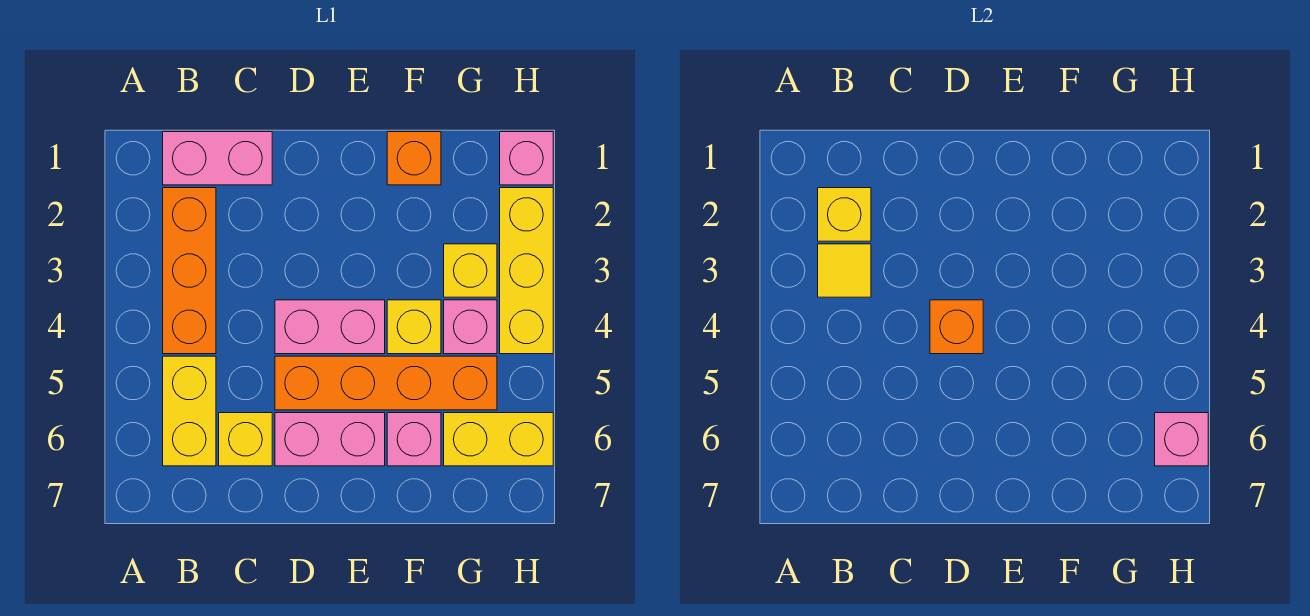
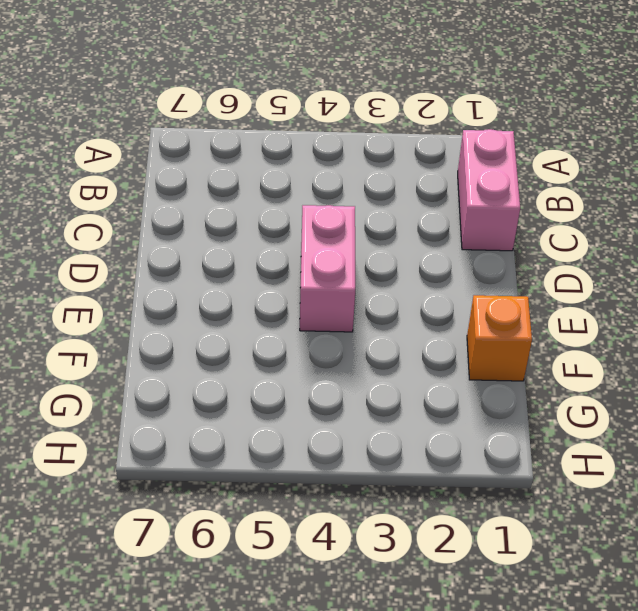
none -> orange brick B2:B4 level 1
none -> yellow brick B5:B6 level 1
none -> yellow brick C6 level 1

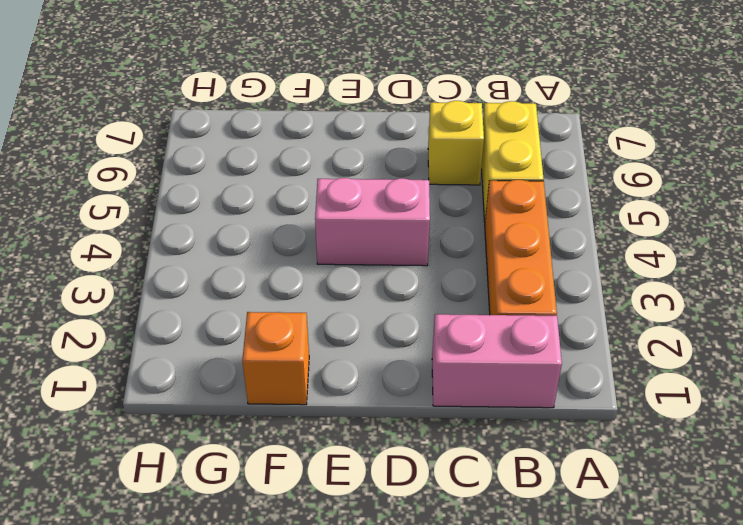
none -> orange brick D5:G5 level 1
none -> pink brick D6:E6 level 1
none -> yellow brick F4 level 1

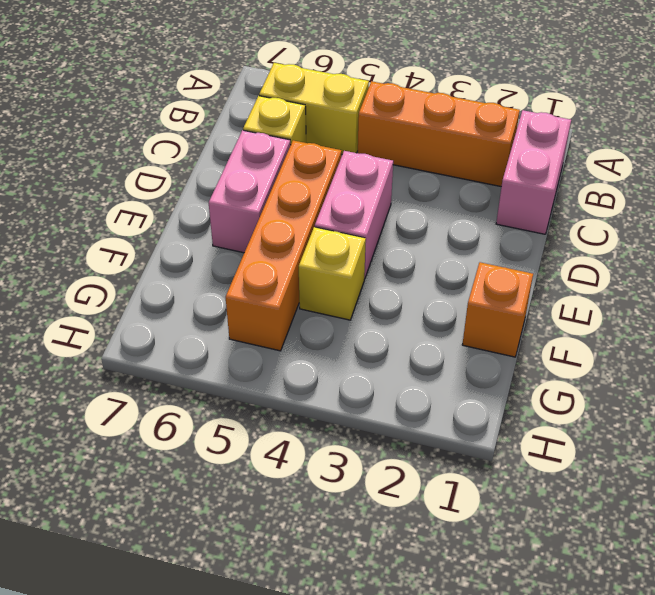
none -> pink brick F6 level 1
none -> yellow brick G3 level 1
none -> pink brick G4 level 1

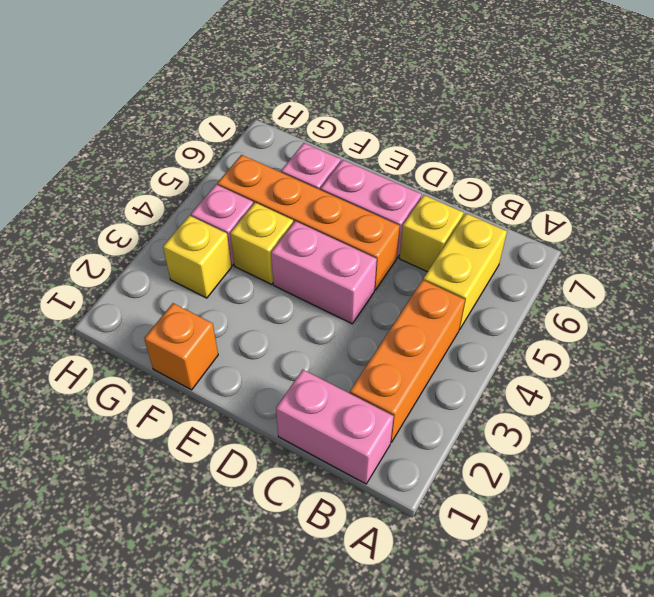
none -> yellow brick G6:H6 level 1
none -> pink brick H1 level 1
none -> yellow brick H2:H4 level 1

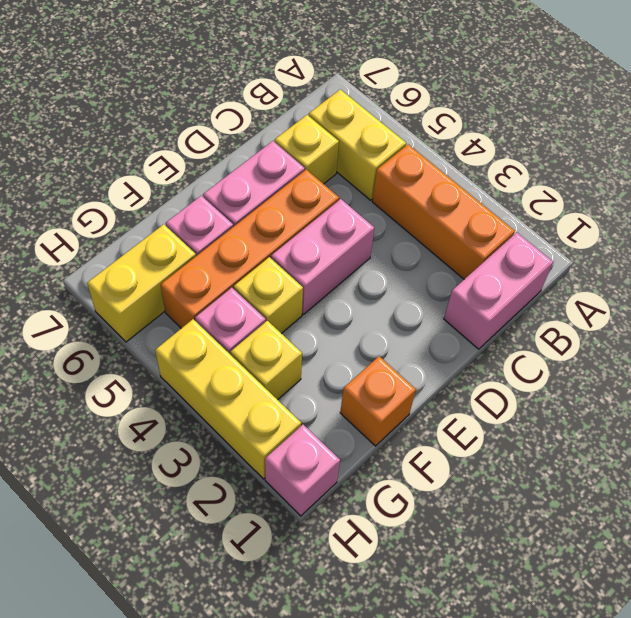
none -> yellow brick B2 level 2
none -> yellow tile B3 level 2
none -> orange brick D4 level 2

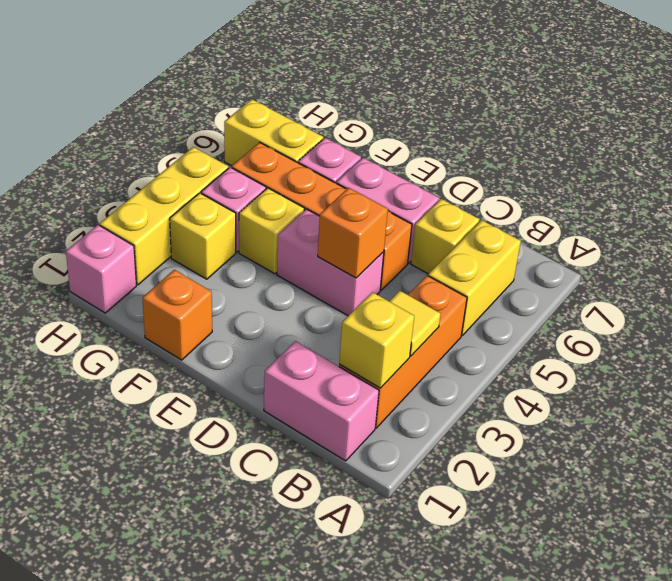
none -> pink brick H6 level 2

